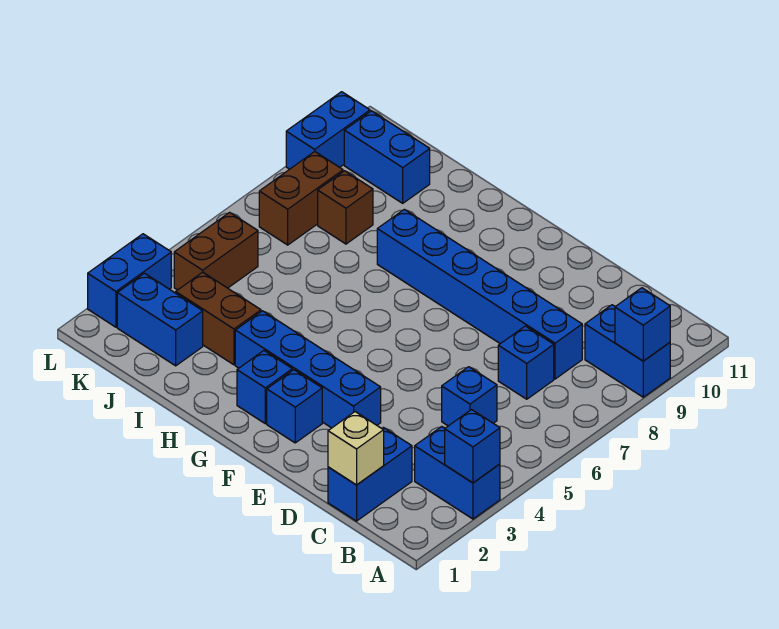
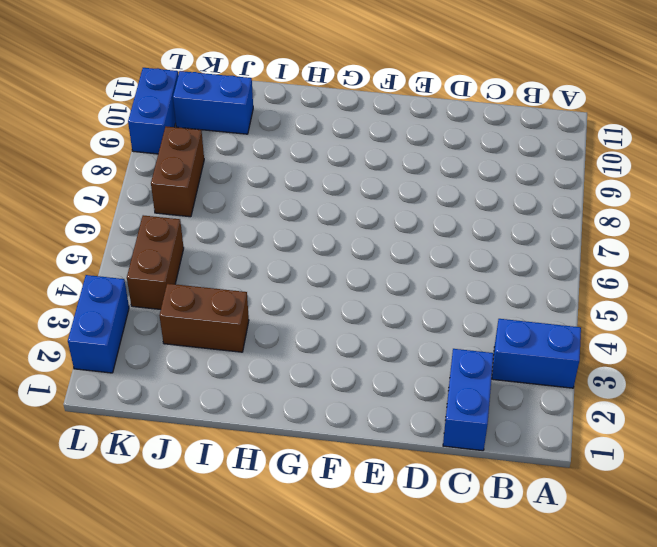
none -> blue brick A9:B9 level 1
none -> blue brick C5 level 1
none -> blue brick C7 level 1

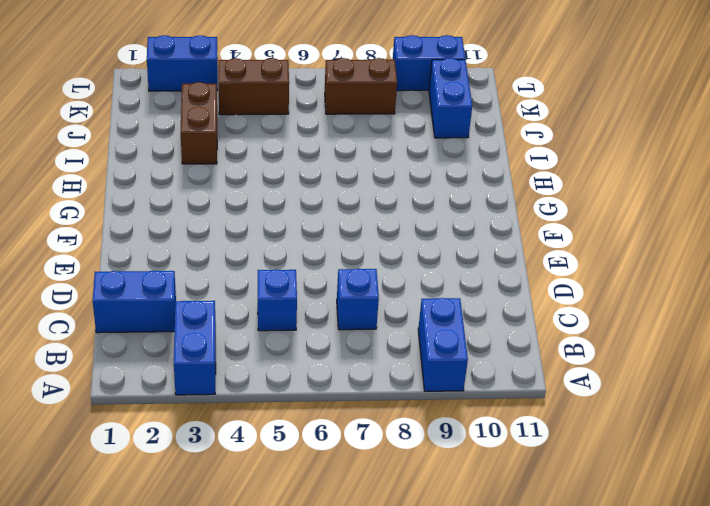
none -> blue brick C8:H8 level 1
none -> blue brick E3:H3 level 1
none -> blue brick F2 level 1

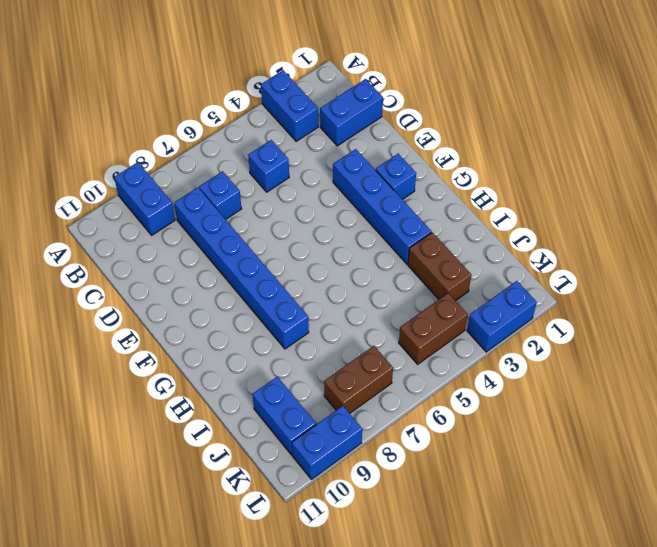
none -> blue brick G2 level 1
none -> blue brick J2:K2 level 1
none -> brown brick J8 level 1

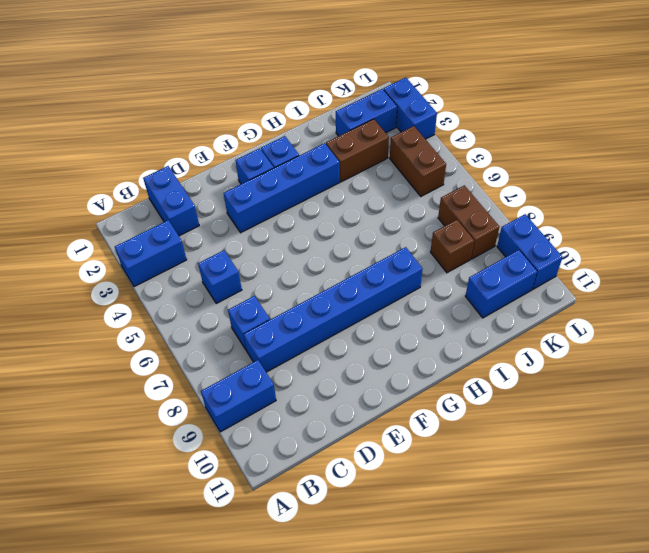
none -> blue brick A3 level 2
none -> blue brick A9 level 2
none -> tan brick C1 level 2

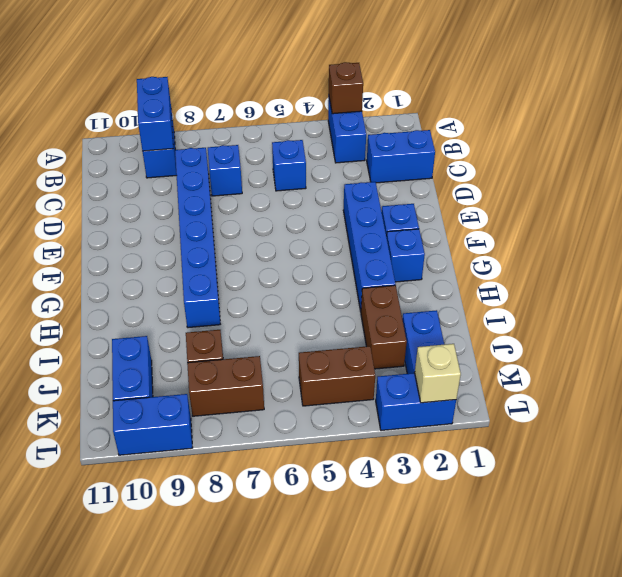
brown brick A3 level 2 -> blue brick A3 level 2
blue brick A9:B9 level 2 -> blue brick A9 level 2
tan brick L2 level 2 -> tan brick C1 level 2

